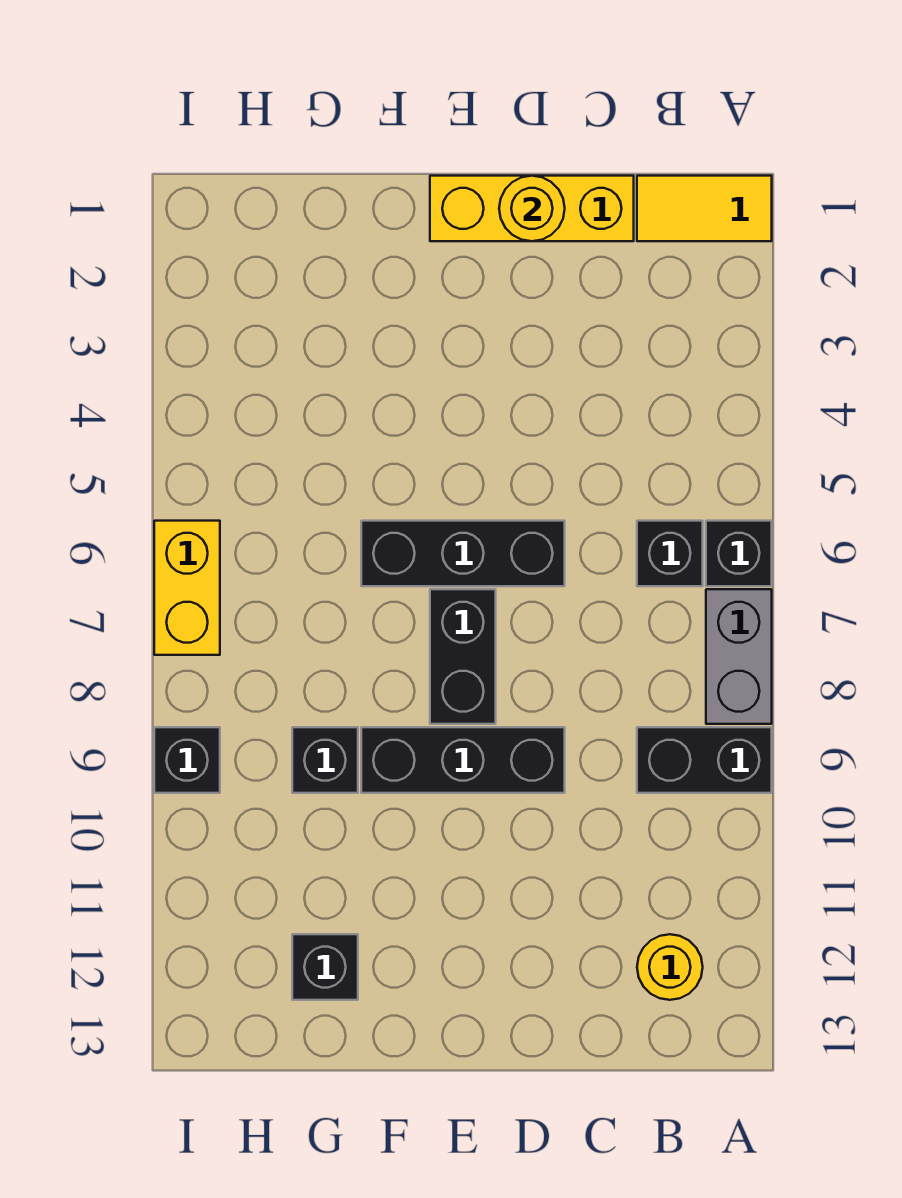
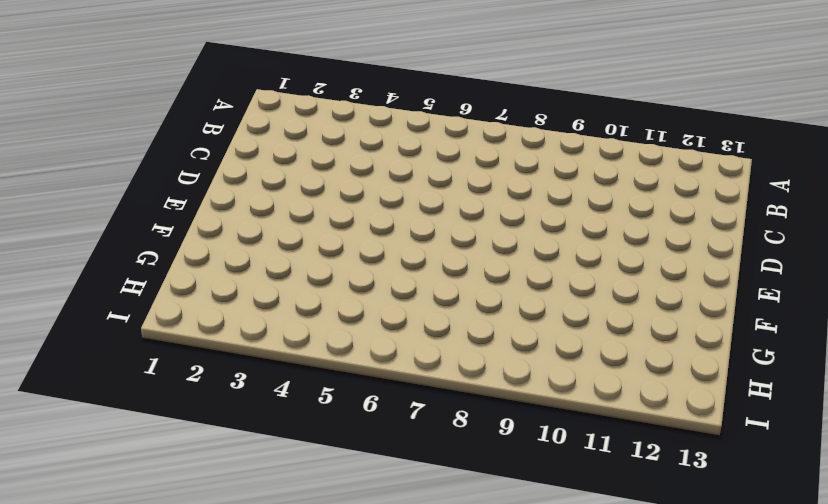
none -> yellow tile A1:B1 level 1
none -> black brick A6 level 1
none -> grey brick A7:A8 level 1

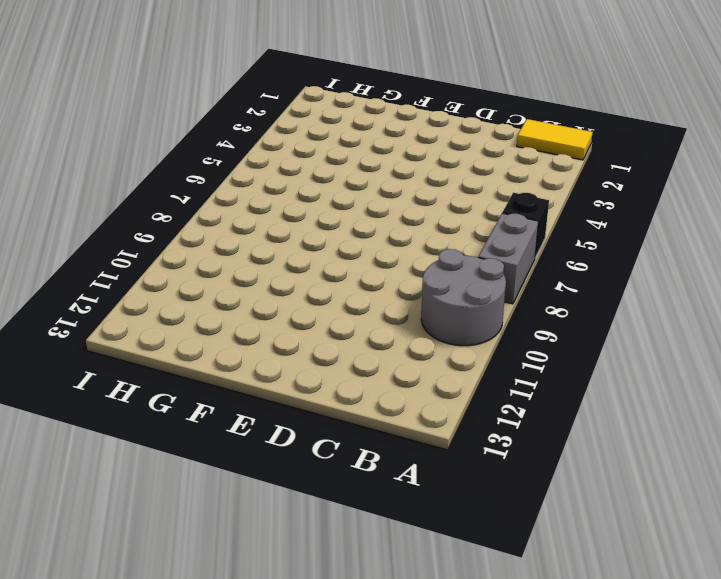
grey round brick A9:B10 level 1 -> black brick A9:B9 level 1
none -> black brick B6 level 1
none -> yellow round brick B12 level 1
none -> yellow brick C1:E1 level 1

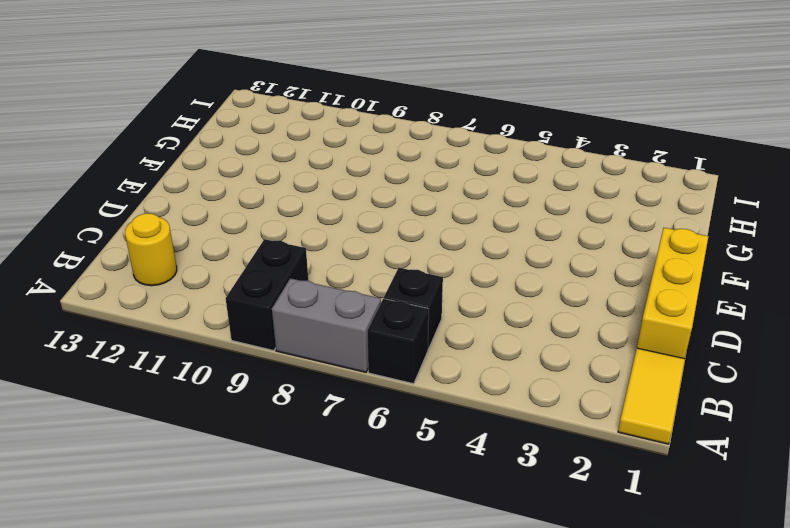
none -> black brick D6:F6 level 1
none -> black brick D9:F9 level 1
none -> black brick E7:E8 level 1

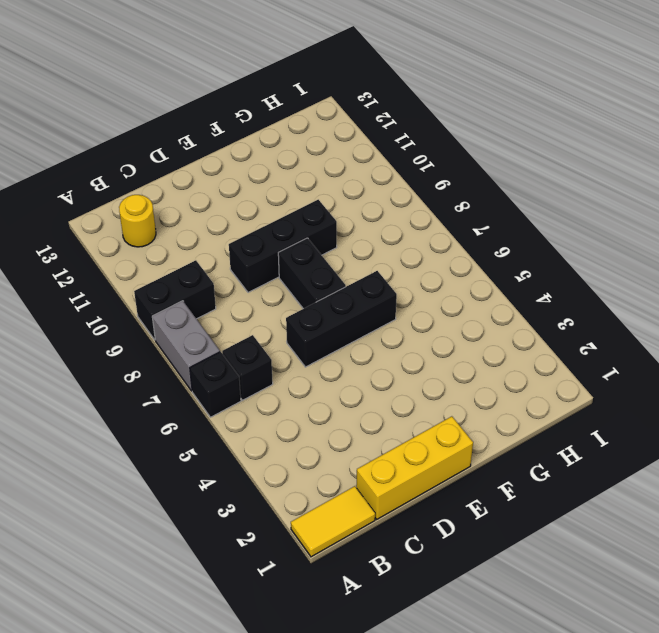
none -> black brick G9 level 1
none -> black brick G12 level 1
none -> yellow brick I6:I7 level 1

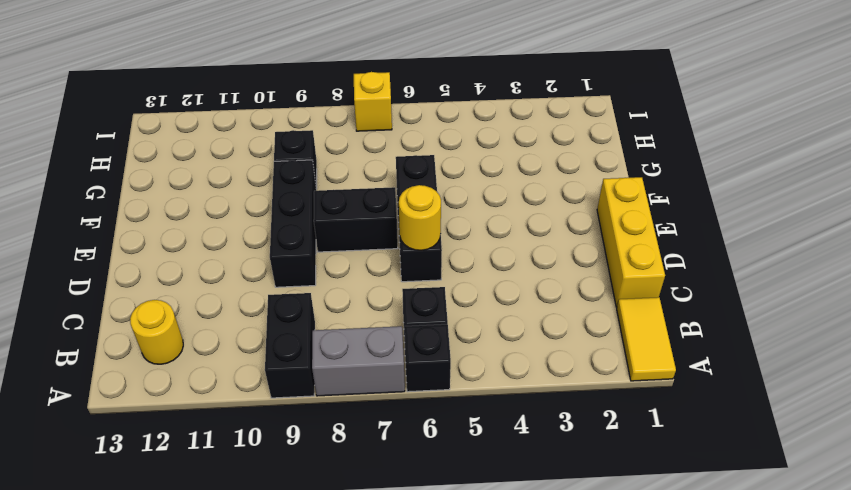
yellow round brick D6 level 2 -> yellow round brick D1 level 2
yellow brick I7 level 1 -> yellow brick I6:I7 level 1
none -> black brick G12 level 1
none -> black brick I9 level 1

